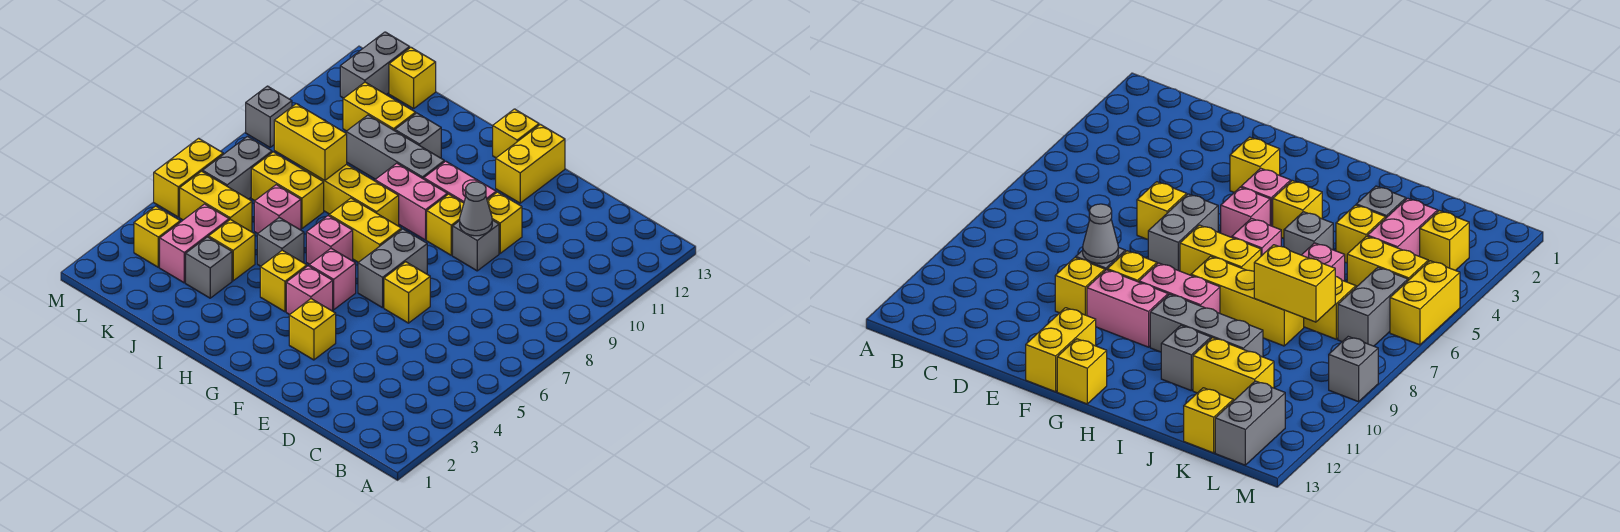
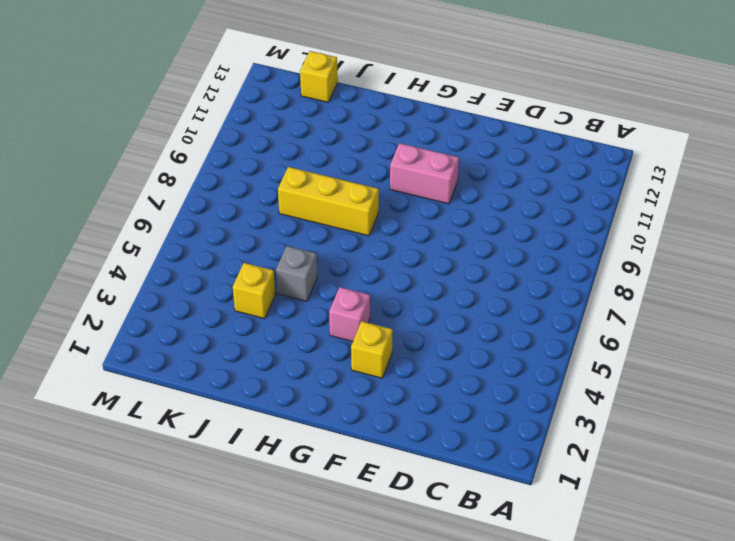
none -> yellow brick E6 level 1
none -> grey brick E9 level 1
none -> yellow brick E10 level 1
none -> grey brick F6:F7 level 1

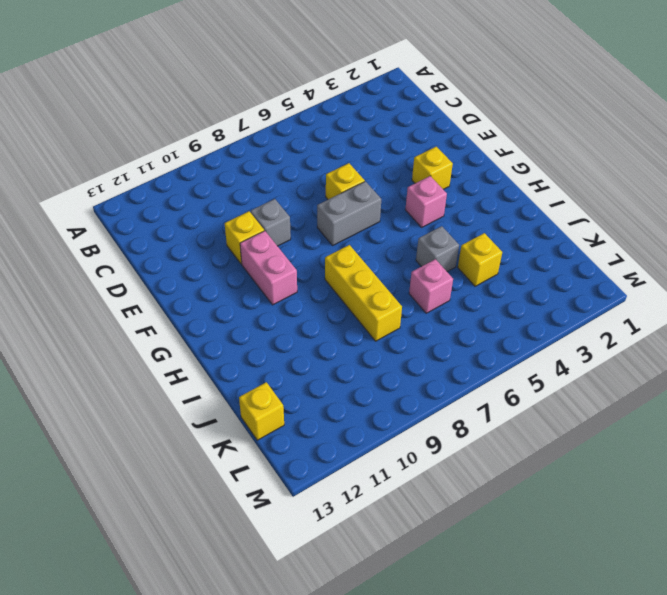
none -> yellow brick F9 level 1
none -> yellow brick F12:F13 level 1
none -> pink brick G5 level 1
none -> yellow brick G7:H7 level 1

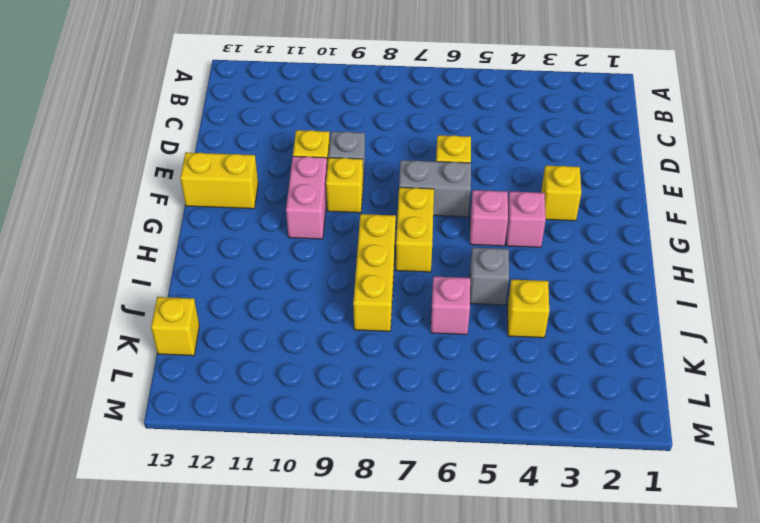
none -> pink brick G9:H9 level 1
none -> yellow brick G13 level 1
none -> yellow brick H4 level 1
none -> pink brick H6 level 1

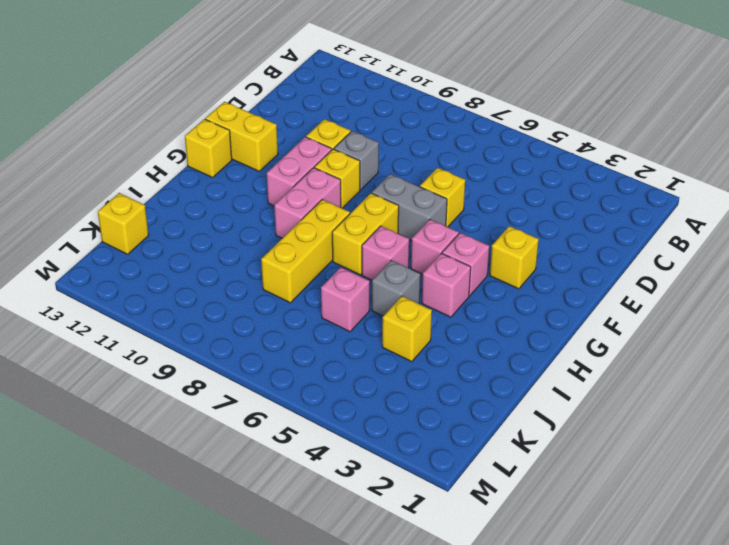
pink brick H4 level 1 -> yellow brick H4 level 1
none -> grey brick H10:J10 level 1
none -> grey brick I11 level 1
none -> grey brick J3 level 1
none -> yellow brick J7:K7 level 1

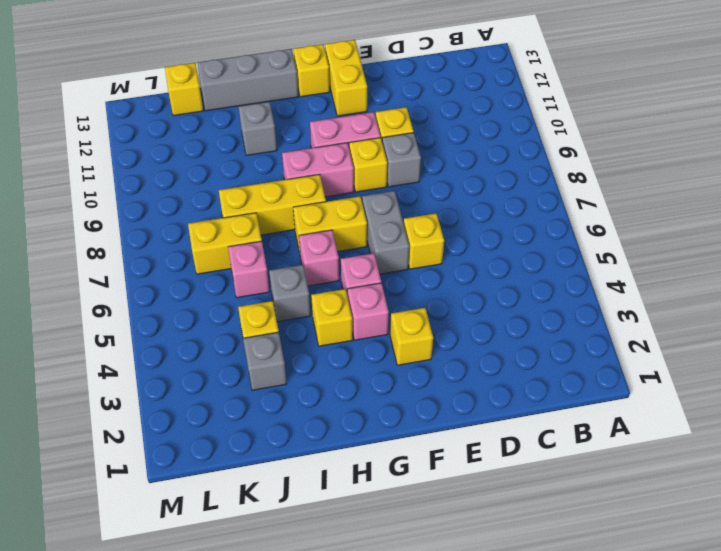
grey brick H13:J13 level 1 -> grey brick H10:J10 level 1
none -> yellow brick J11:K11 level 1
none -> pink brick K3:K4 level 1
none -> yellow brick K5:L5 level 1
none -> yellow brick L3 level 1

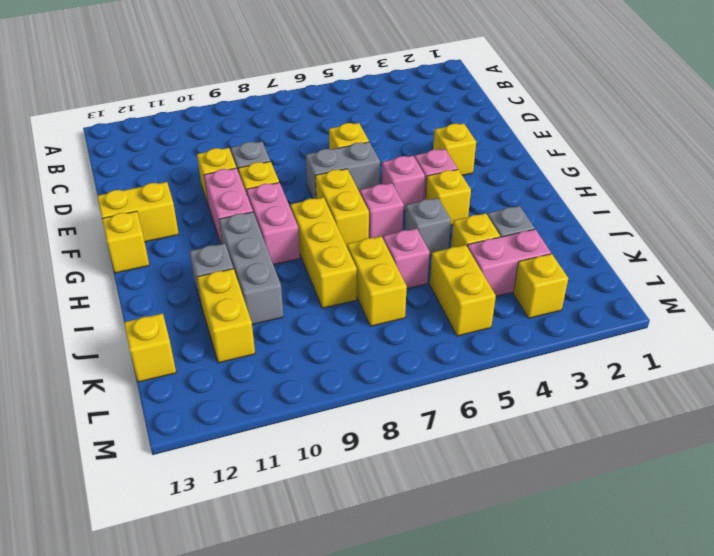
none -> grey brick L6:L7 level 1
none -> grey brick L12:L13 level 1
none -> yellow brick M5:M6 level 1
none -> grey brick M9 level 1

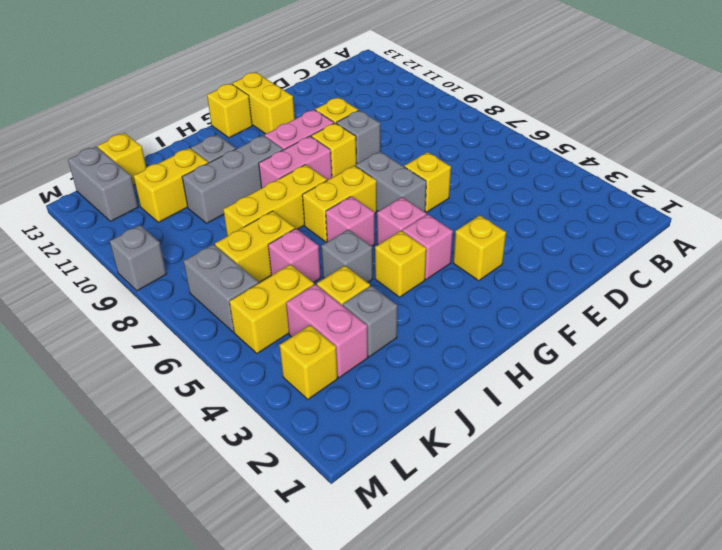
none -> yellow brick M5:M6 level 1
none -> grey cone E9 level 2
none -> yellow brick J8:K8 level 2

